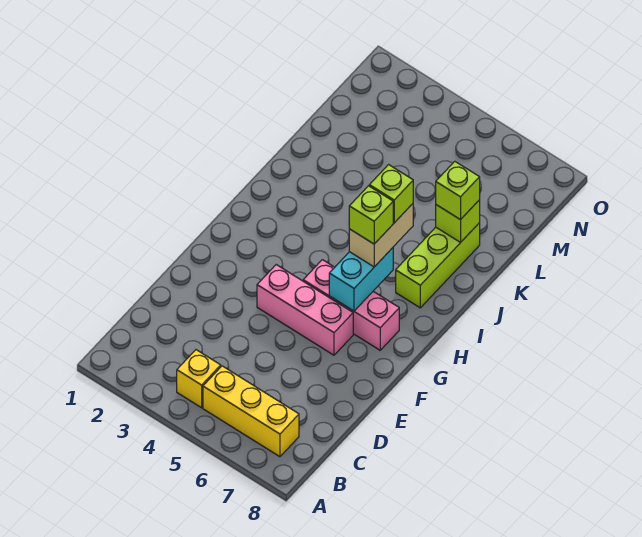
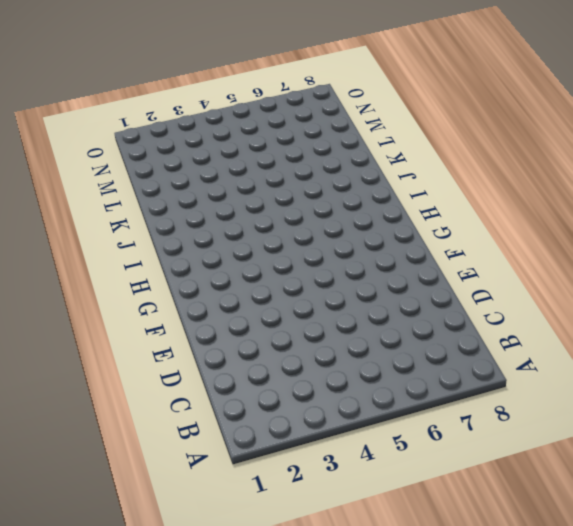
none -> yellow brick B4 level 1
none -> yellow brick B5:B7 level 1

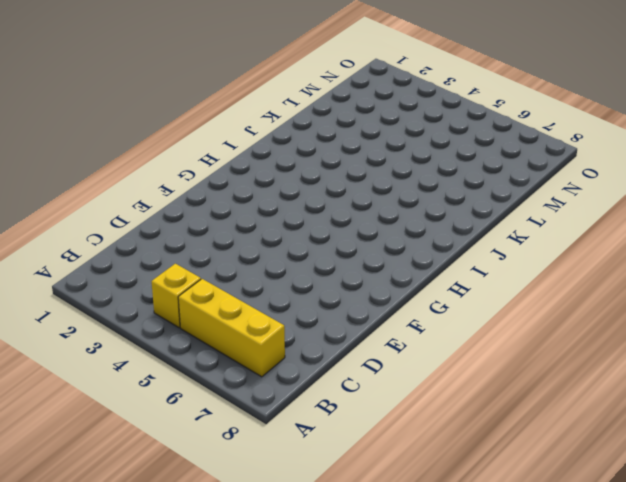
none -> pink brick F4:F6 level 1
none -> pink brick G5:G7 level 1

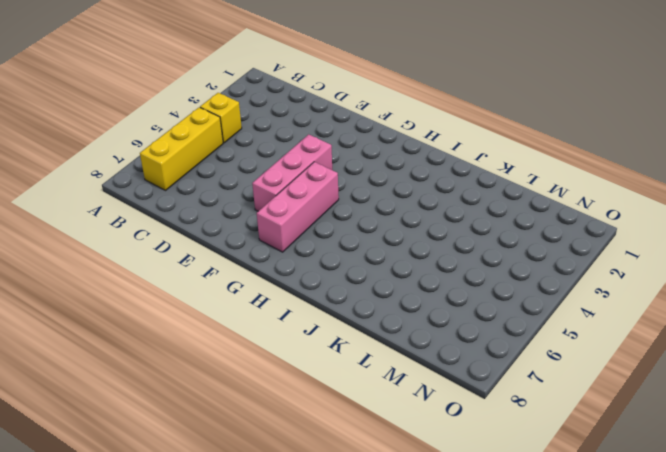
none -> lime brick I7:K7 level 1
none -> cyan brick G6:H6 level 2

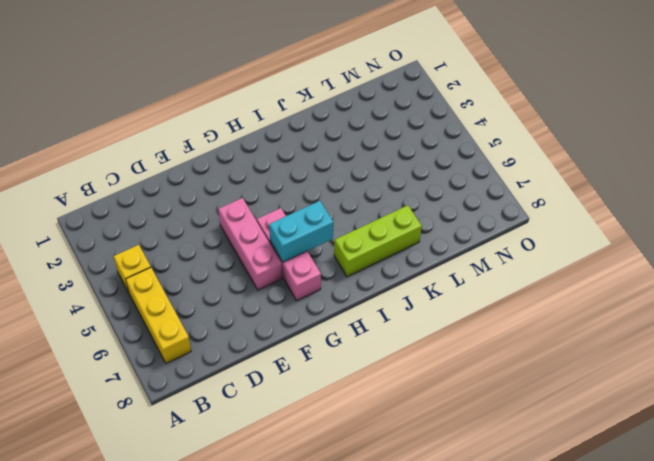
none -> lime brick K7 level 2
none -> tan brick H6:I6 level 3

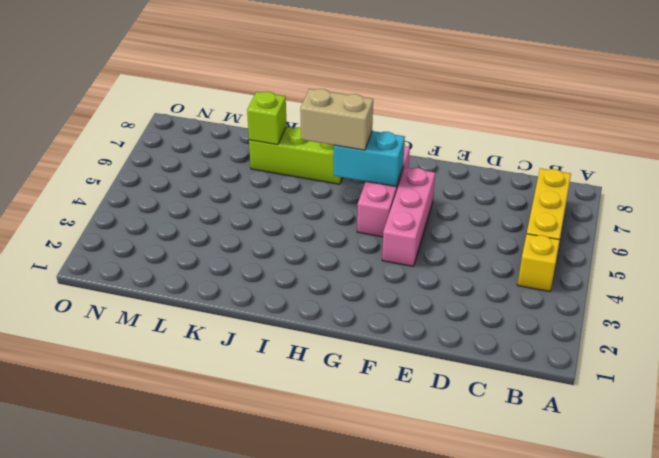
none -> lime brick K7 level 3
none -> lime brick H6 level 4

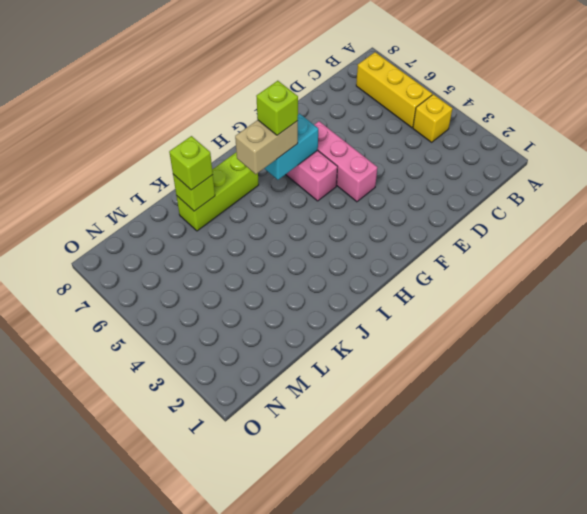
none -> lime brick I6 level 4

